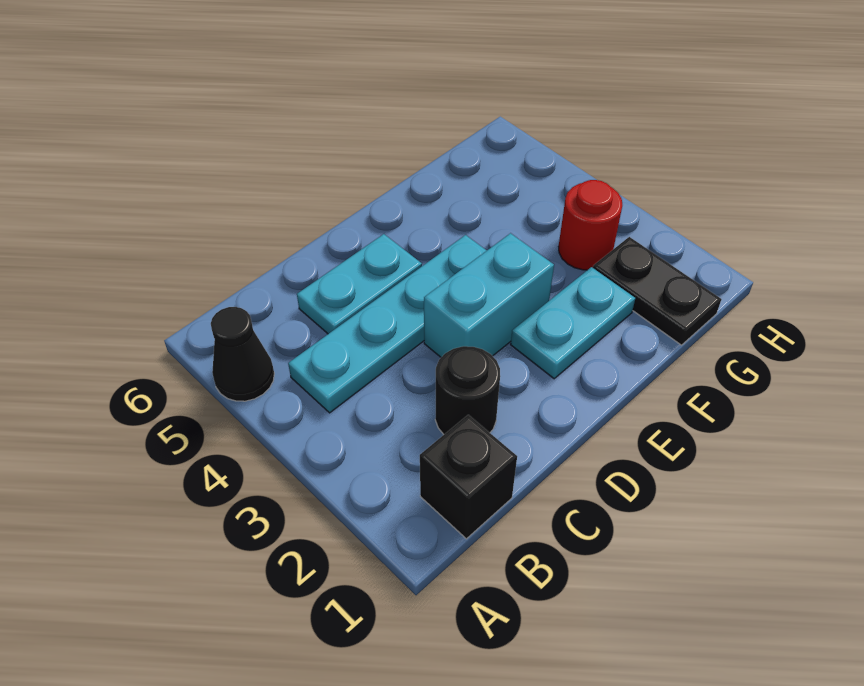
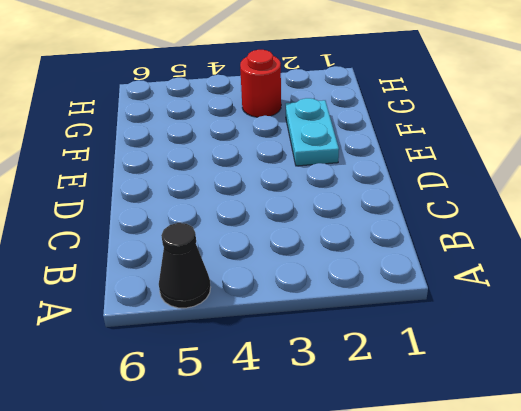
none -> black brick B1 level 1
none -> cyan plate B4:E4 level 1

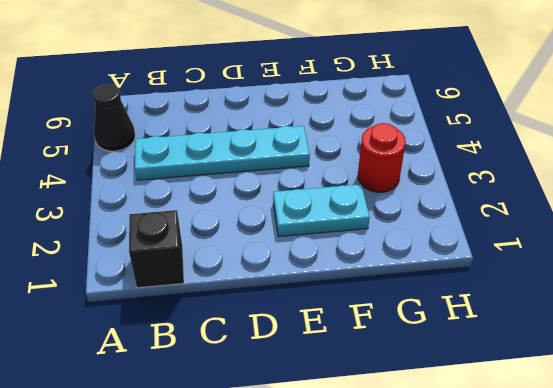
none -> black round brick C2 level 1
none -> cyan plate C5:D5 level 1

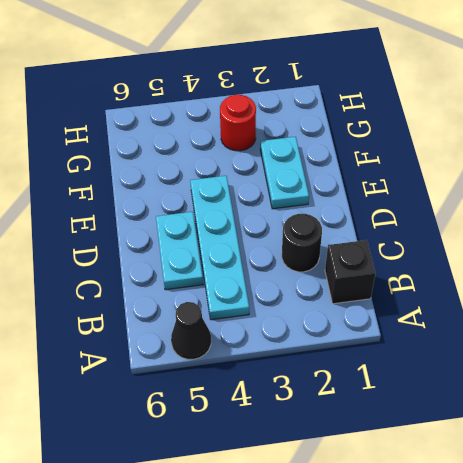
none -> cyan brick D3:E3 level 1
none -> black plate G1:G2 level 1

